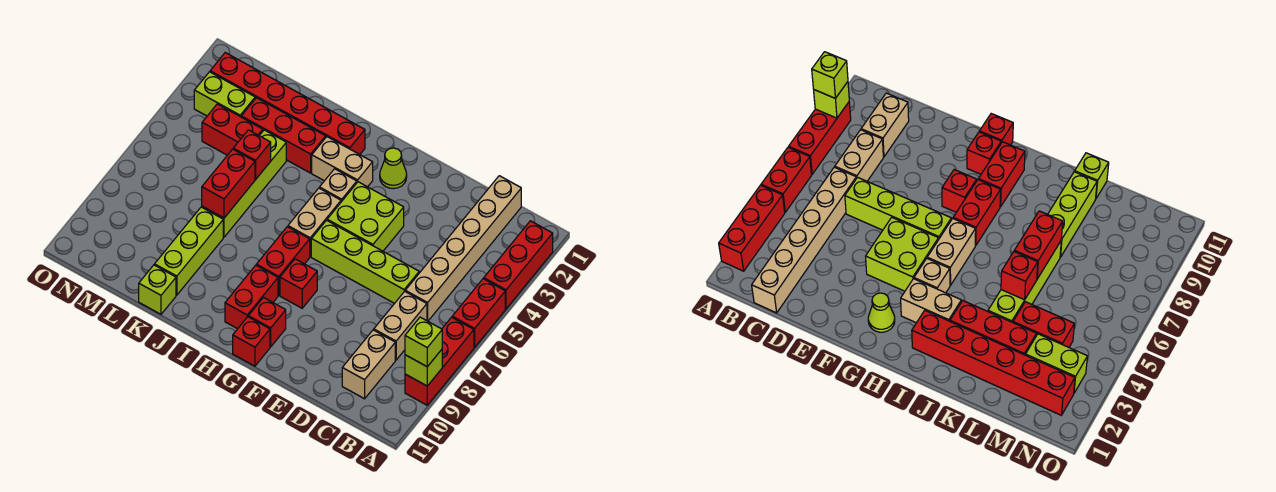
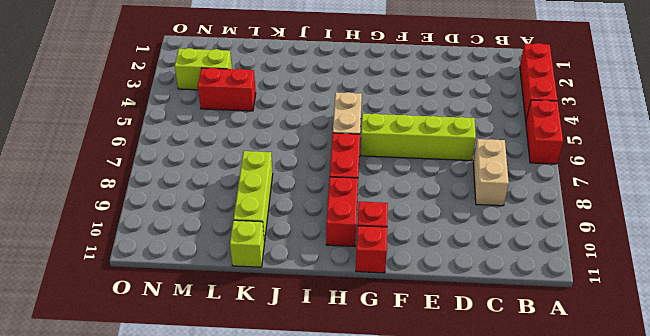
none -> red brick A7:A9 level 1
none -> tan brick C1:C6 level 1
none -> tan brick C9:C10 level 1

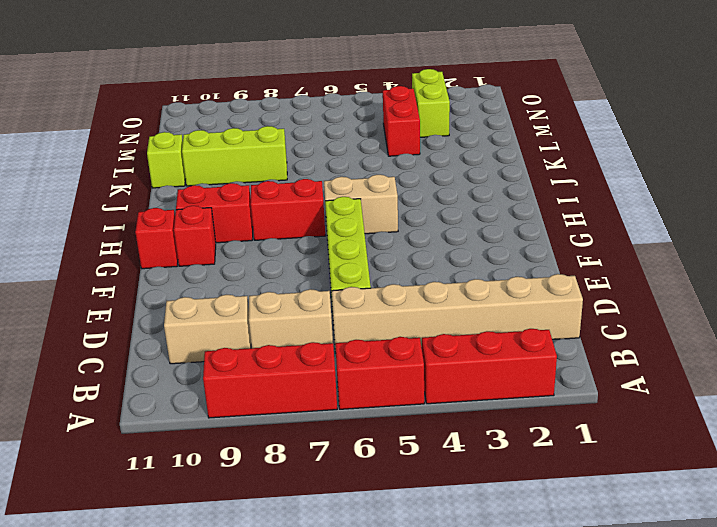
none -> lime brick F4:G5 level 1
none -> lime cone G2 level 1
none -> red brick G8 level 1

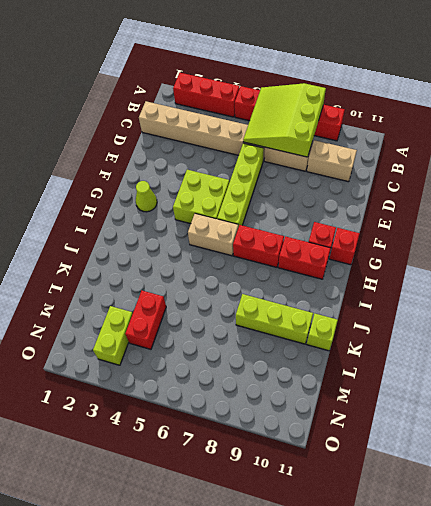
lime slope A6:C8 level 2 top 8 -> none
none -> red brick G8 level 1
none -> tan brick H3:I3 level 1
none -> tan brick H4 level 1

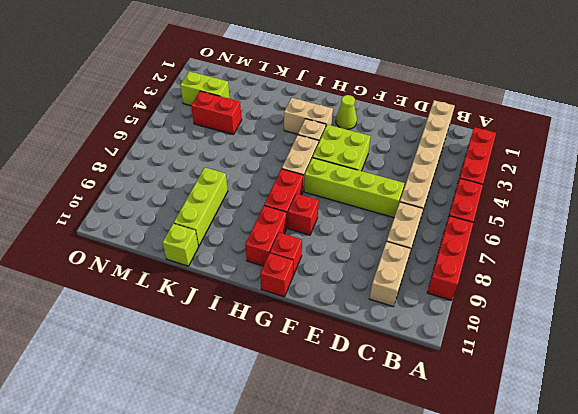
none -> red brick I2:N2 level 1
none -> red brick J3:L3 level 1
none -> lime brick K4:K7 level 1

